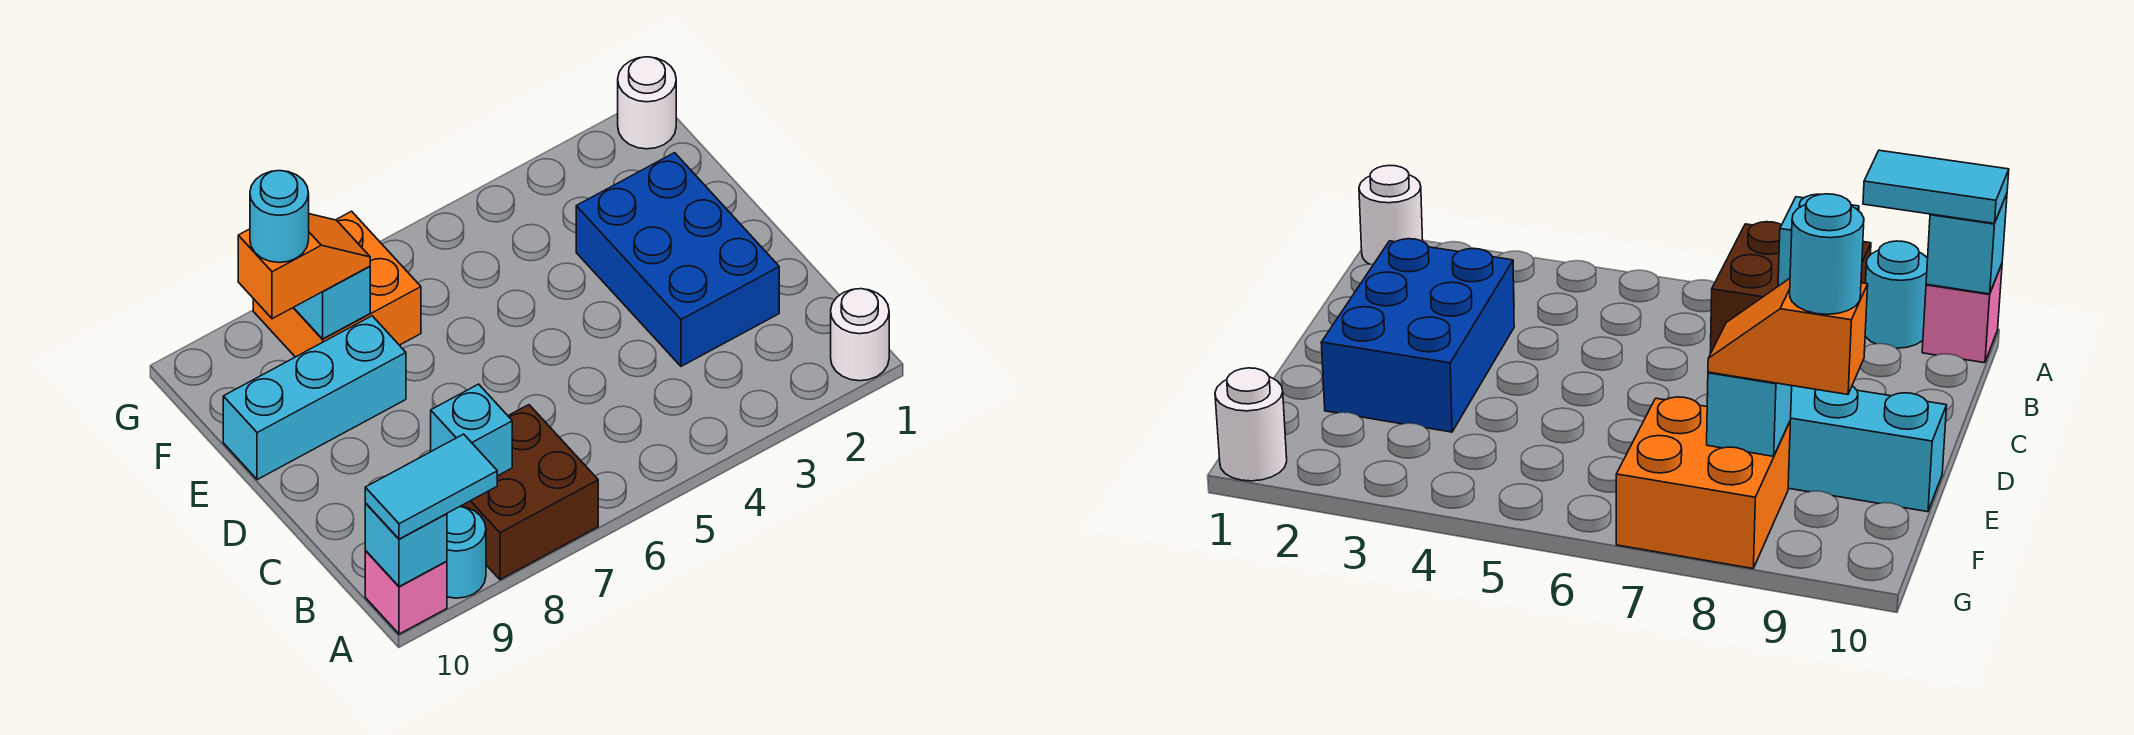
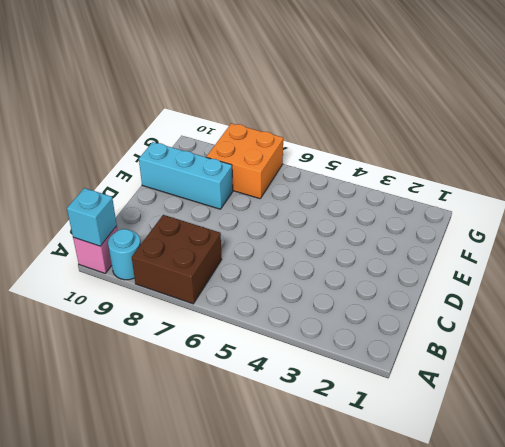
none -> white round brick A1 level 1
none -> blue brick C2:E3 level 1
none -> white round brick G1 level 1

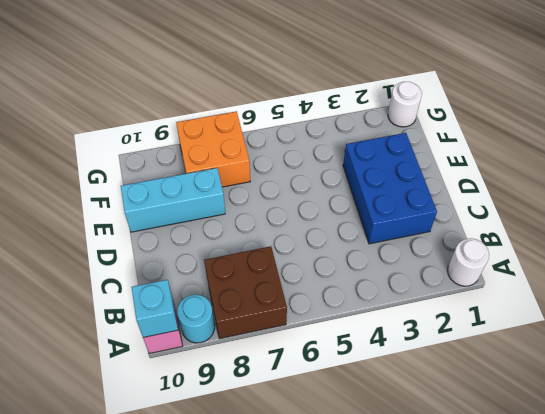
none -> cyan brick B8 level 2
none -> cyan brick F8 level 2
none -> cyan tile A9:A10 level 3

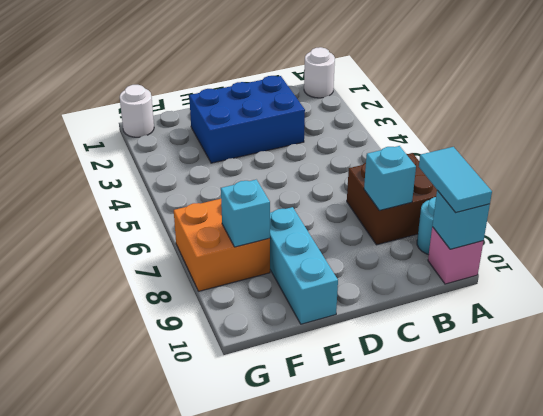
none -> orange slope F8:F9 level 3 top 9
none -> cyan round brick F9 level 4

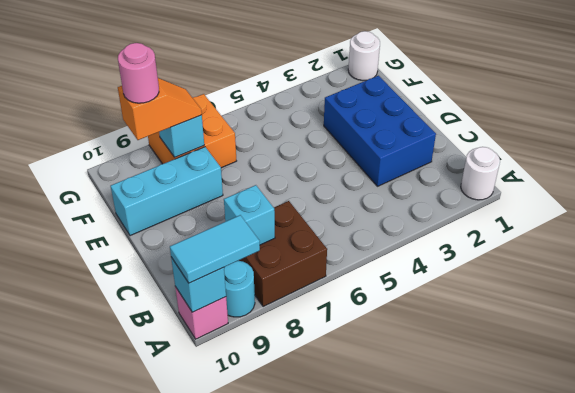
pink round brick F9 level 4 -> cyan round brick F9 level 4

